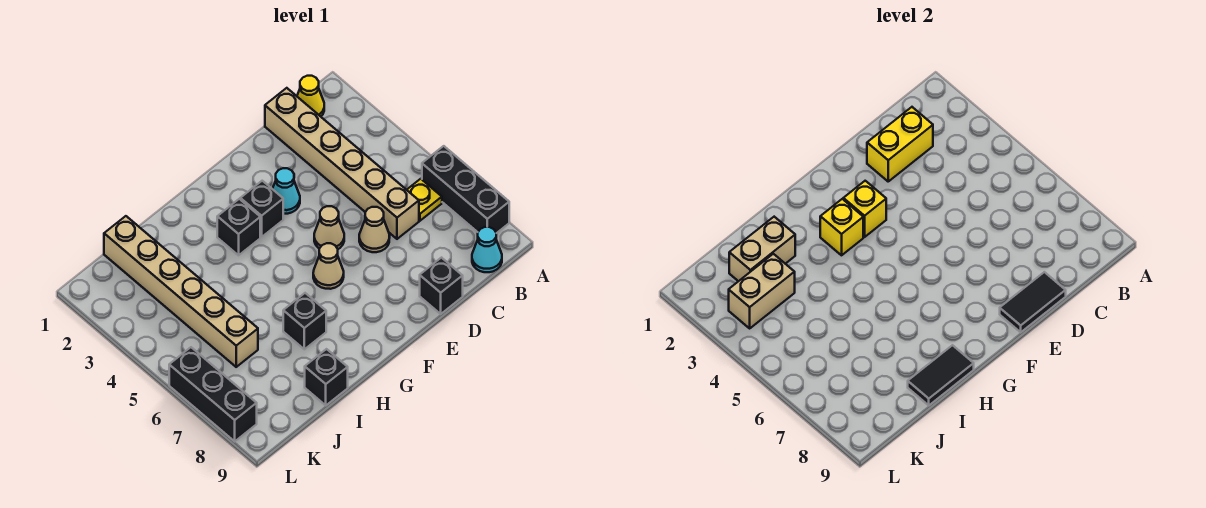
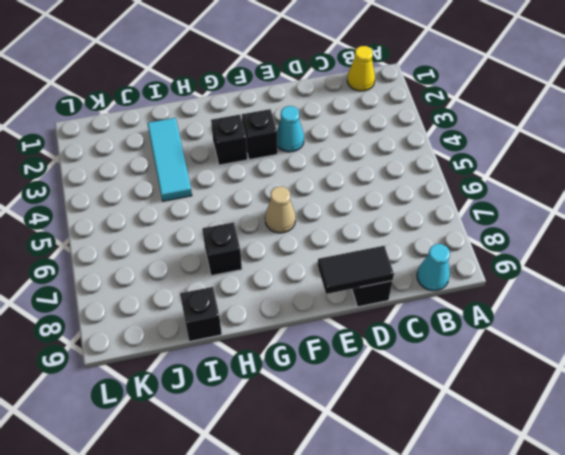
cyan tile I2:I4 level 1 -> none
none -> black brick A6:A8 level 1
none -> yellow plate B6 level 1
none -> tan brick C1:C6 level 1

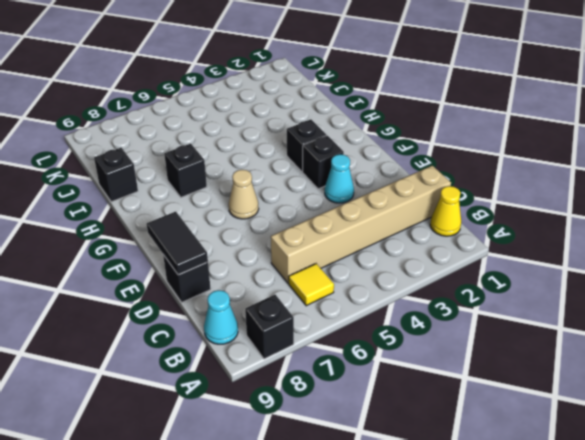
black brick A8 level 1 -> black brick A6:A8 level 1
yellow tile B6 level 1 -> yellow plate B6 level 1
none -> tan cone D6 level 1
none -> tan cone E5 level 1
none -> tan brick J1:J6 level 1

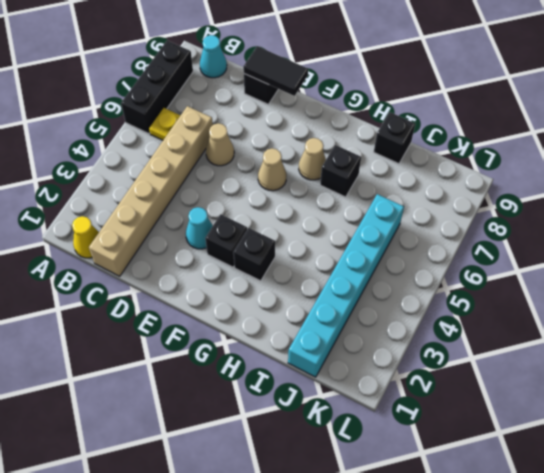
tan cone G7 level 1 -> tan cone E5 level 1
cyan brick J1:J6 level 1 -> tan brick J1:J6 level 1
none -> black brick L6:L8 level 1
none -> yellow brick C2:D2 level 2
none -> yellow brick F3 level 2

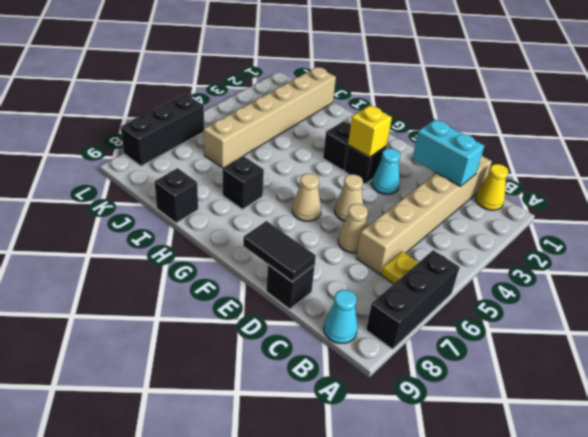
cyan brick C2:D2 level 2 -> yellow brick C2:D2 level 2
none -> yellow brick G3 level 2
none -> black tile H9:I9 level 2
none -> tan brick I2:J2 level 2

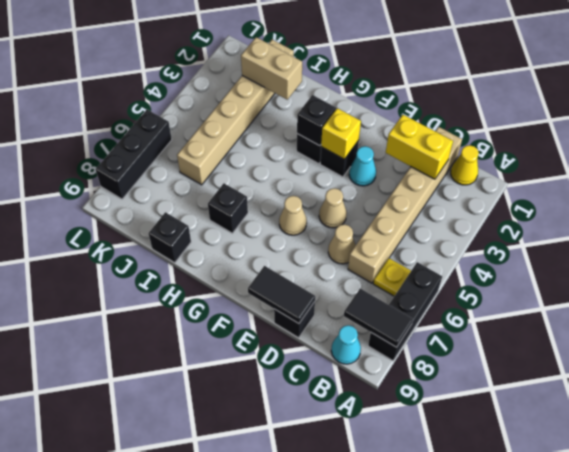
black tile A8:B8 level 2 -> black tile H9:I9 level 2
black brick G3 level 2 -> yellow brick G3 level 2
none -> tan brick J3:K3 level 2

